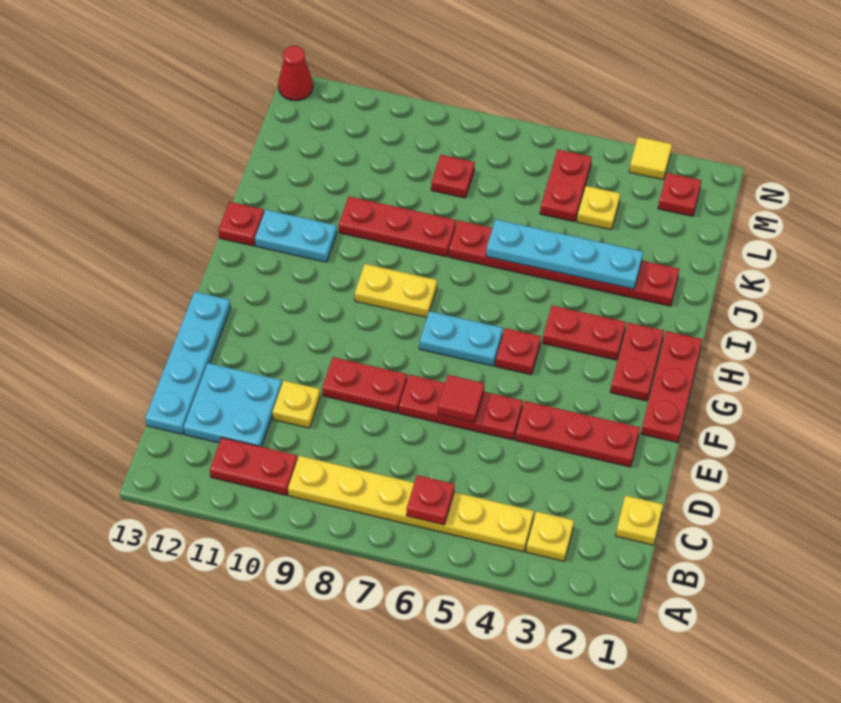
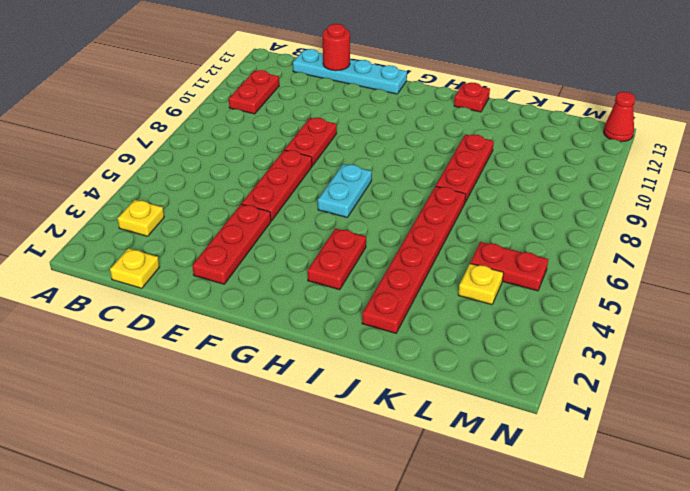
red round brick D13 level 2 -> none
none -> yellow plate B4:B9 level 1
none -> cyan plate C11:D12 level 1
none -> yellow plate D10 level 1

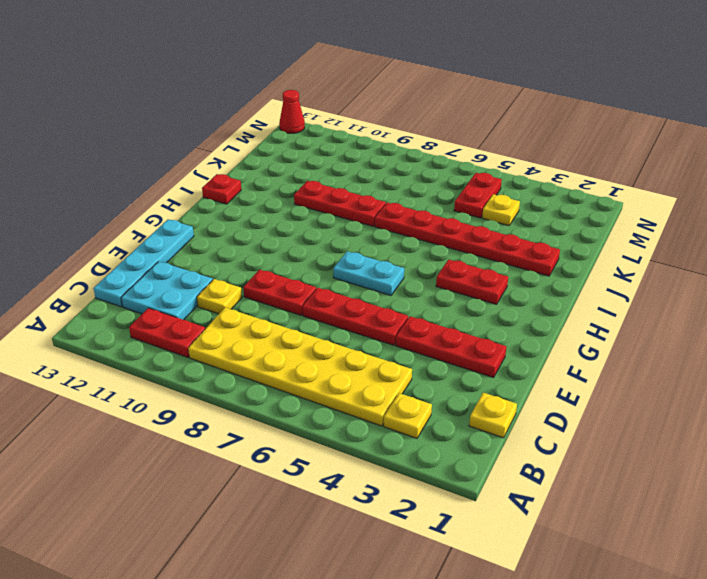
yellow plate B4:C9 level 1 -> yellow plate B4:B9 level 1
none -> red plate F1:H1 level 1
none -> red plate G2:H2 level 1
none -> red plate G5 level 1

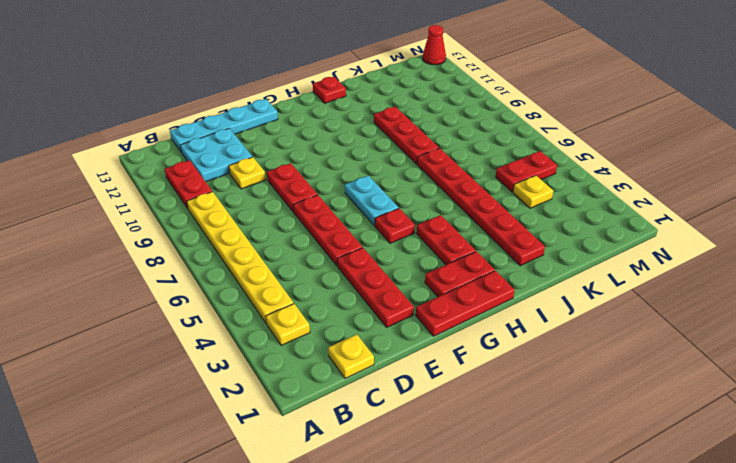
none -> yellow plate H8:H9 level 1
none -> cyan plate I11:I12 level 1
none -> red plate L8 level 1

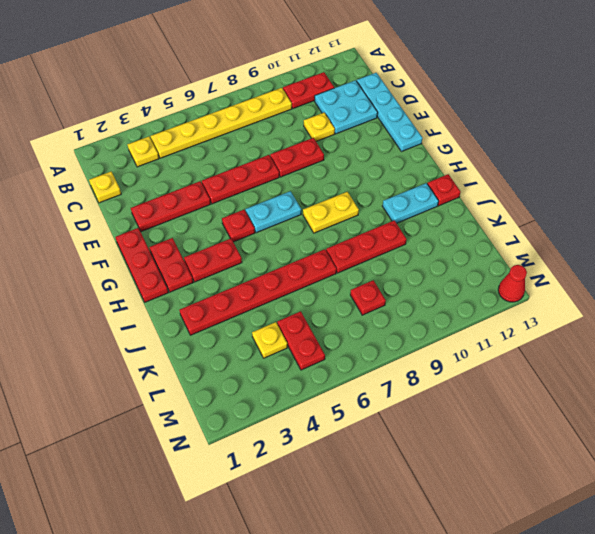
none -> red plate M2 level 1
none -> yellow tile N3 level 1
none -> red plate B6 level 2

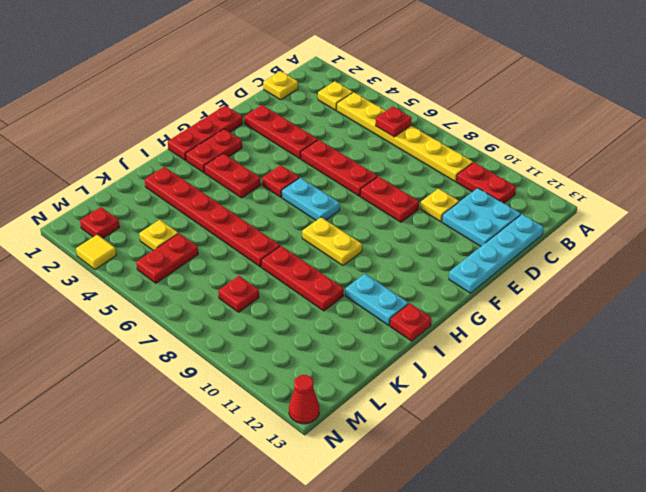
none -> red tile E6 level 2
none -> cyan plate J3:J6 level 2

